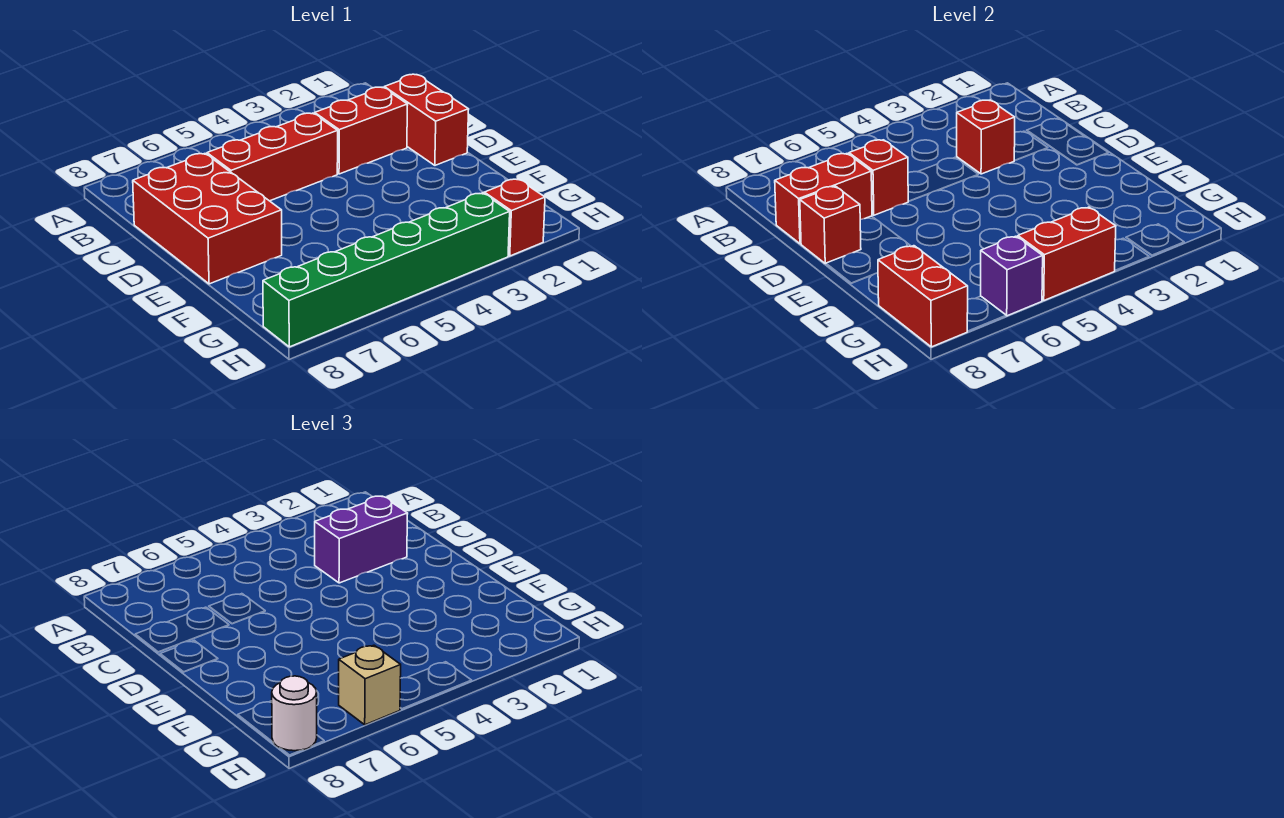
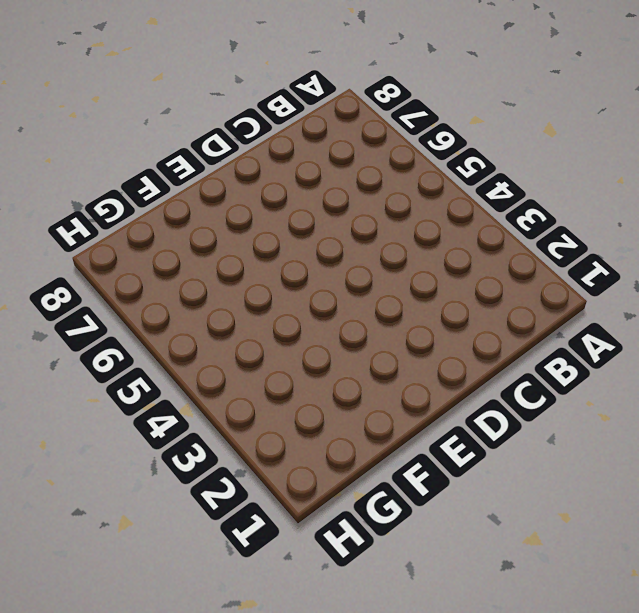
none -> red brick C1:D1 level 1
none -> red brick C2:C3 level 1
none -> red brick C4:C6 level 1

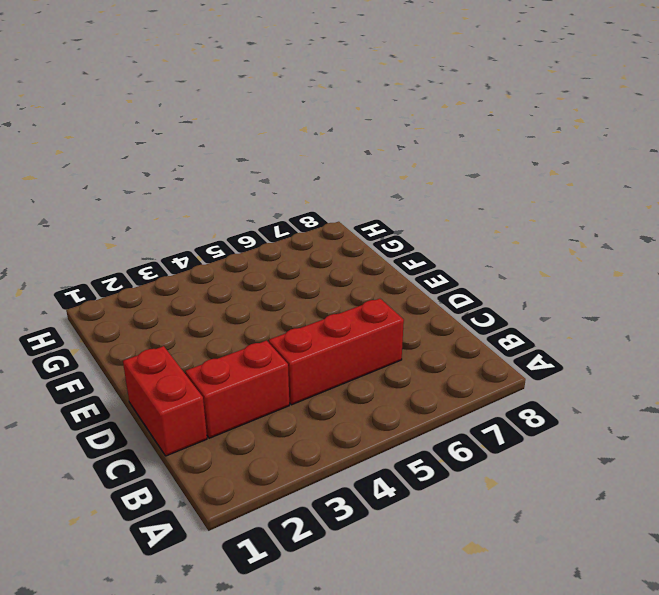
none -> red brick C7:E8 level 1
none -> red brick H2 level 1
none -> green brick H3:H8 level 1

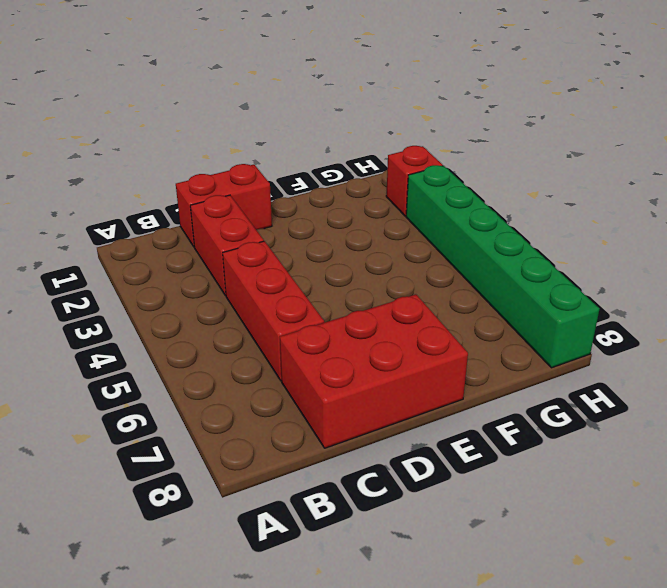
none -> red brick C3 level 2
none -> red brick C6 level 2
none -> red brick C7:C8 level 2

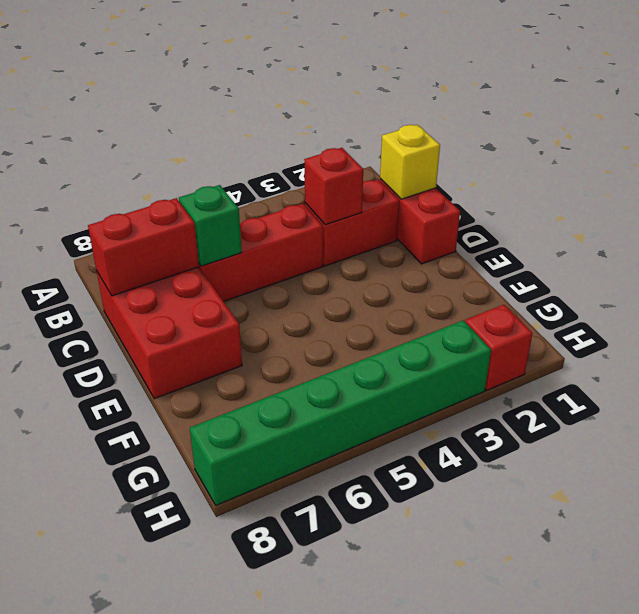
yellow brick C1 level 2 -> none
green brick C6 level 2 -> red brick C6 level 2
none -> red brick D8 level 2
none -> red brick G8:H8 level 2
none -> red brick H4:H5 level 2

